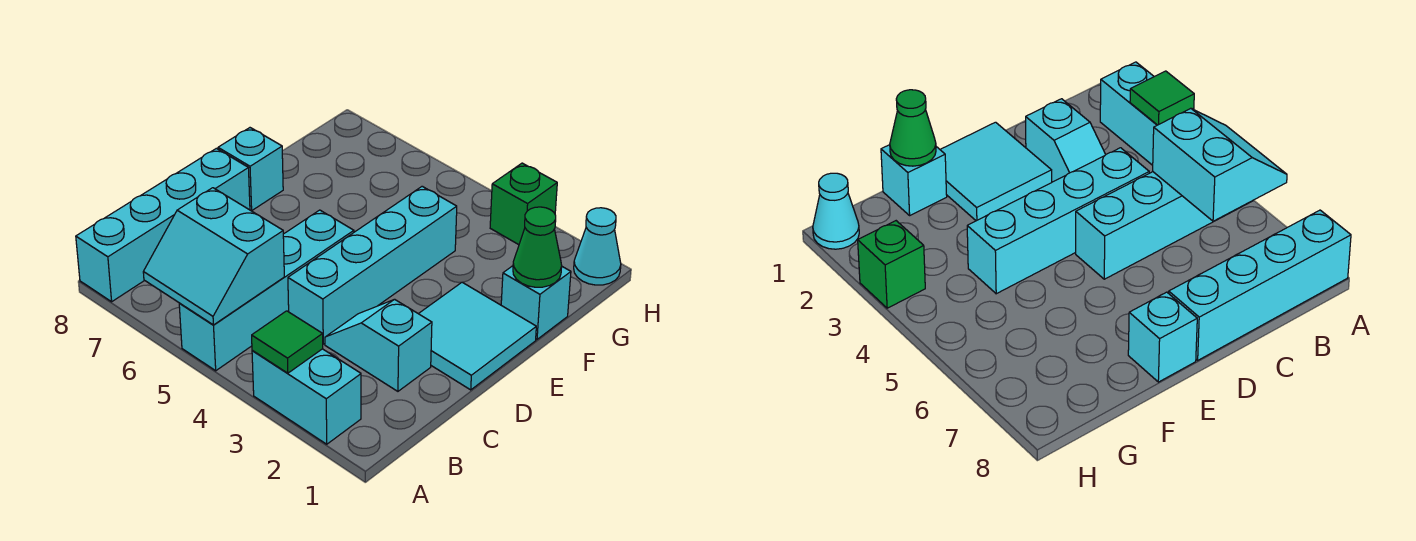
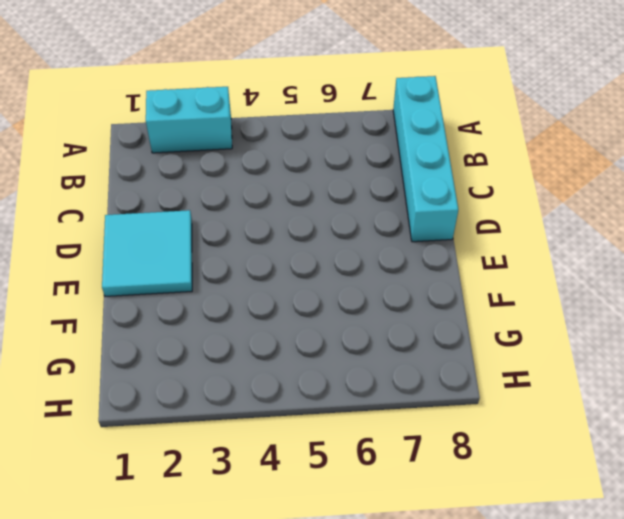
none -> cyan brick A5:D5 level 1
none -> cyan slope C2:C3 level 1 top 2
none -> cyan brick C4:F4 level 1

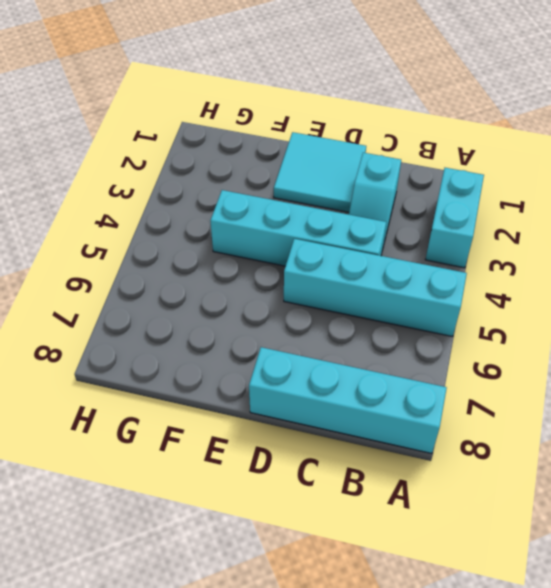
none -> cyan brick E8 level 1
none -> cyan brick F1 level 1
none -> cyan cone H1 level 1

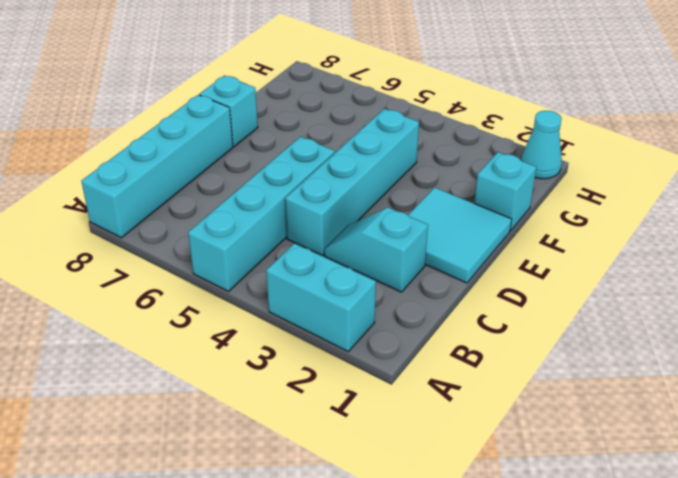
none -> green brick H3 level 1
none -> green tile A3 level 2
none -> cyan slope A5:B6 level 2 top B

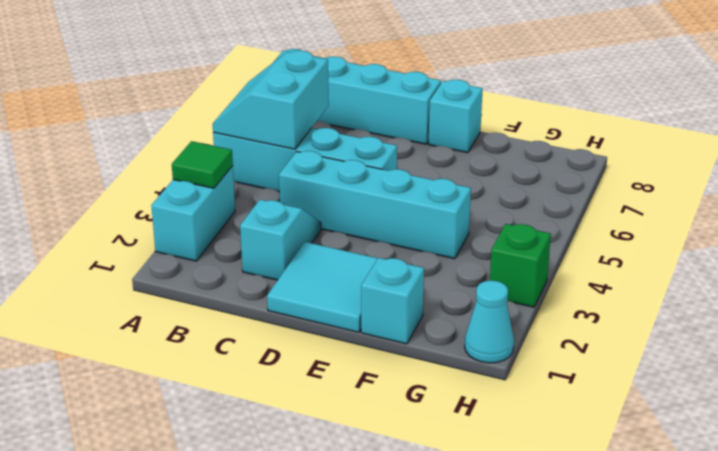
none -> green cone F1 level 2

